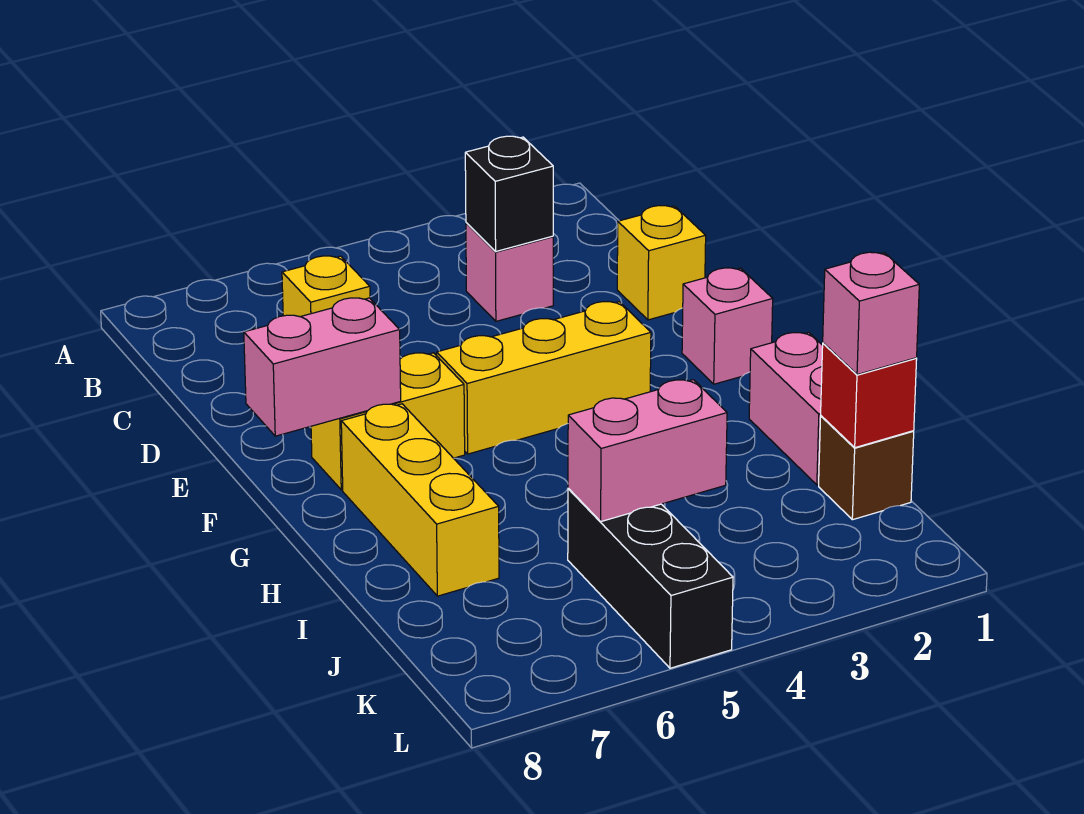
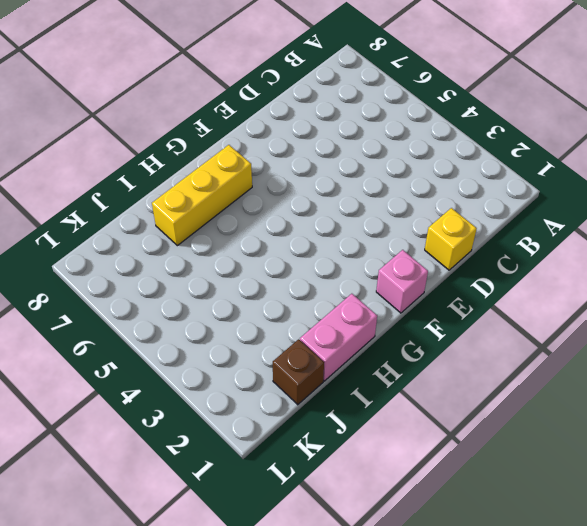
none -> pink brick C3 level 1
none -> yellow brick C6 level 1
none -> yellow brick F3:F5 level 1

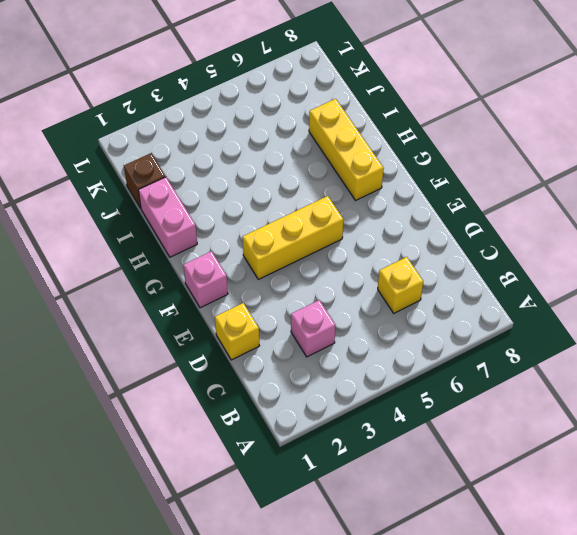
none -> yellow brick F6:F7 level 1
none -> black brick J5:L5 level 1
none -> black brick C3 level 2

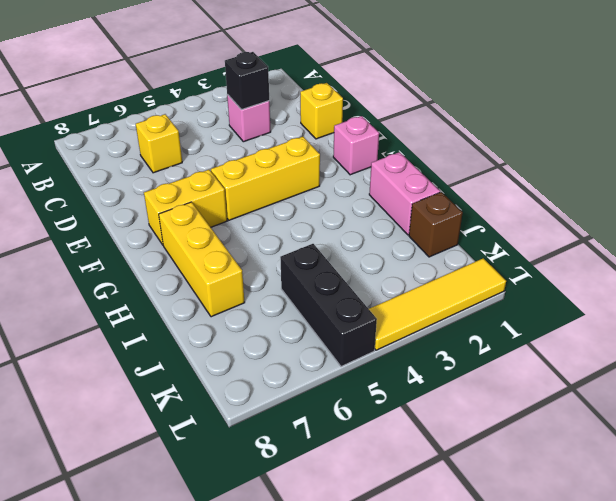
yellow tile L1:L4 level 1 -> none
none -> pink brick F7:F8 level 2
none -> red brick J1 level 2
none -> pink brick J4:J5 level 2

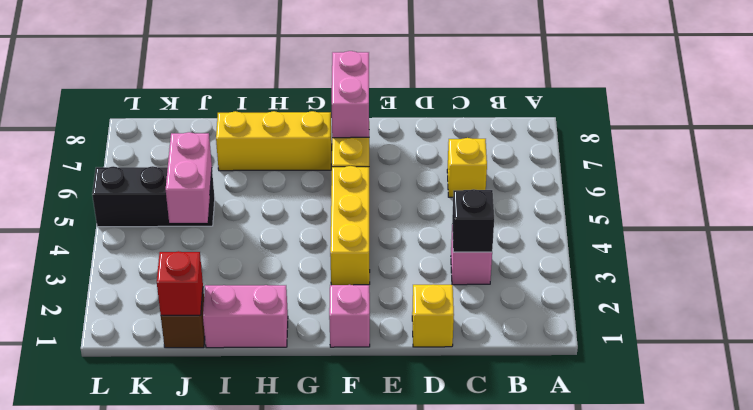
none -> pink brick J1 level 3

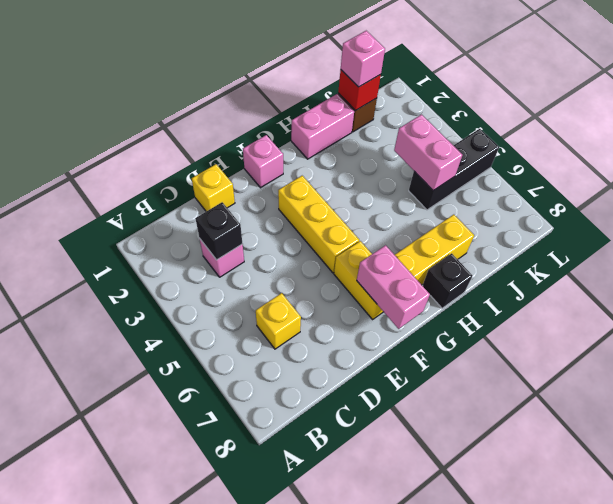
black brick H8 level 1 -> none

